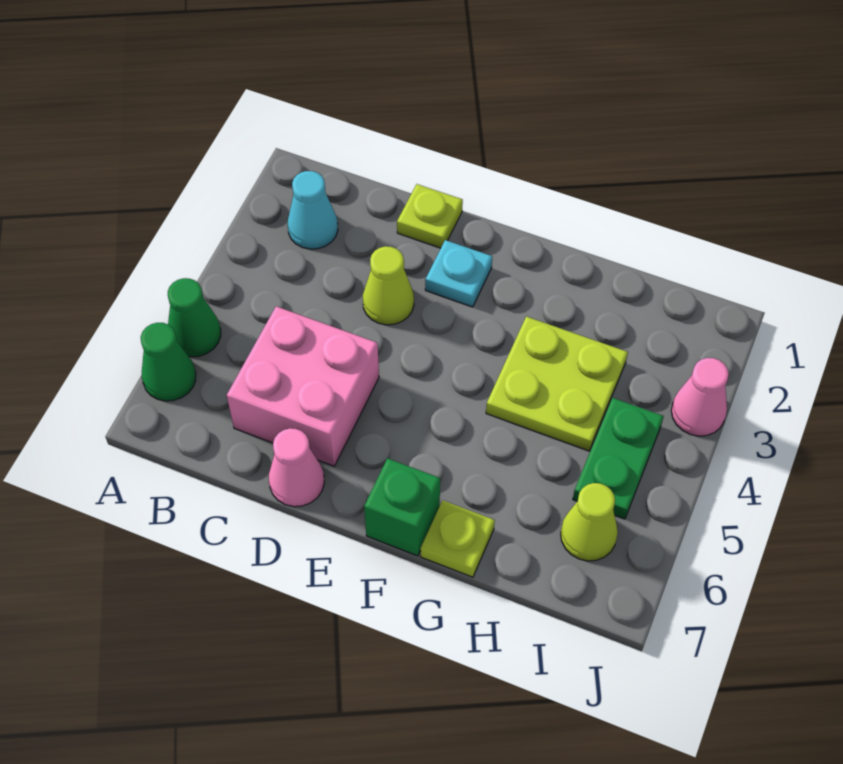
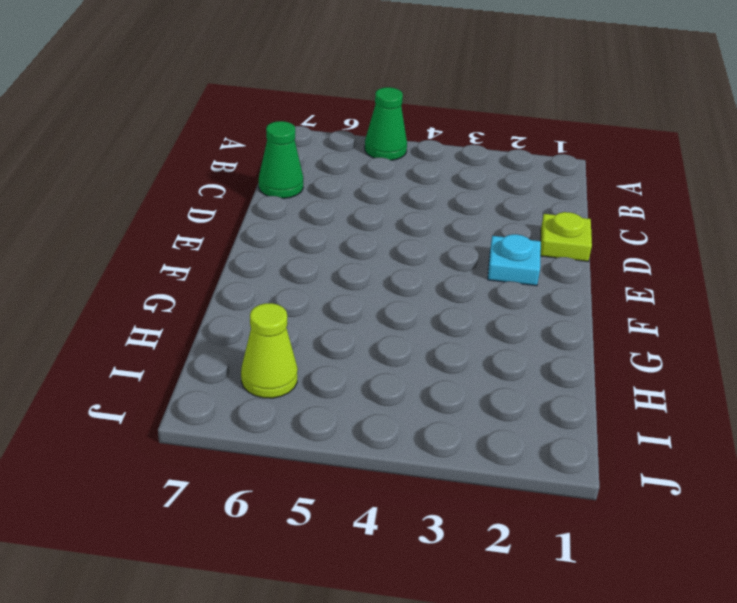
green cone C7 level 1 -> green cone A6 level 1
none -> cyan cone B2 level 1
none -> pink brick C5:D6 level 1
none -> lime cone D3 level 1

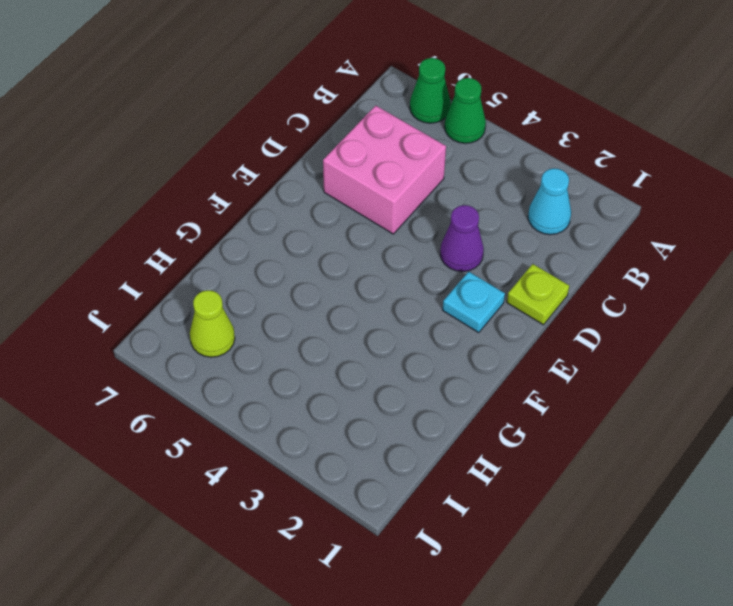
purple cone D3 level 1 -> lime cone D3 level 1
none -> pink cone D7 level 1
none -> green brick F7 level 1
none -> lime plate G3:H4 level 1

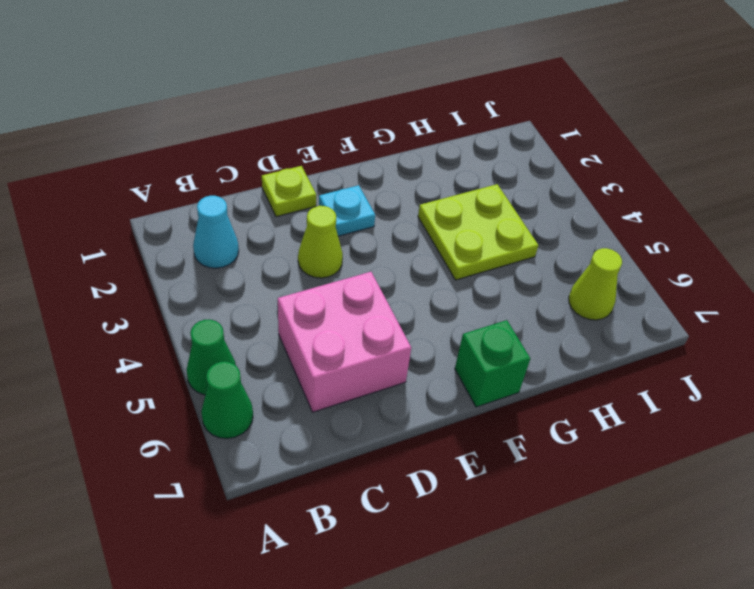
none -> pink cone D7 level 1
none -> lime plate G7 level 1
none -> green plate I4:I5 level 1

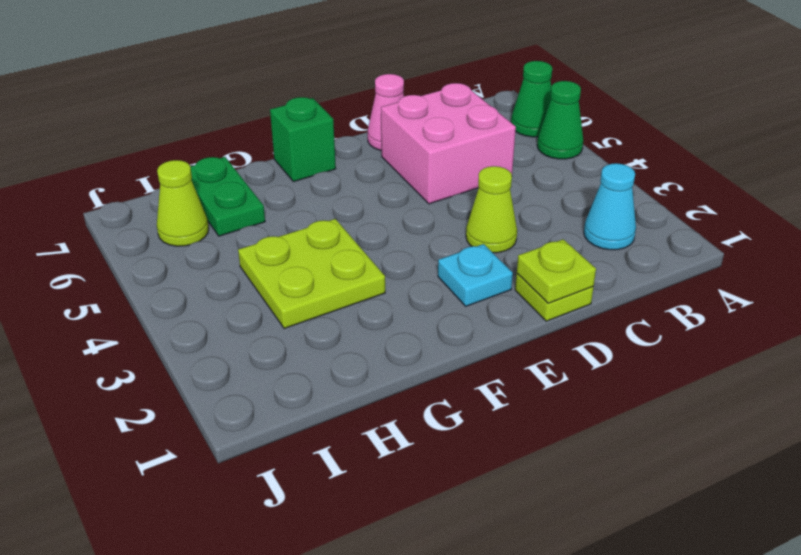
lime plate D1 level 2 -> lime plate G7 level 1
green plate H6:H7 level 1 -> green plate I4:I5 level 1
none -> pink cone J3 level 1

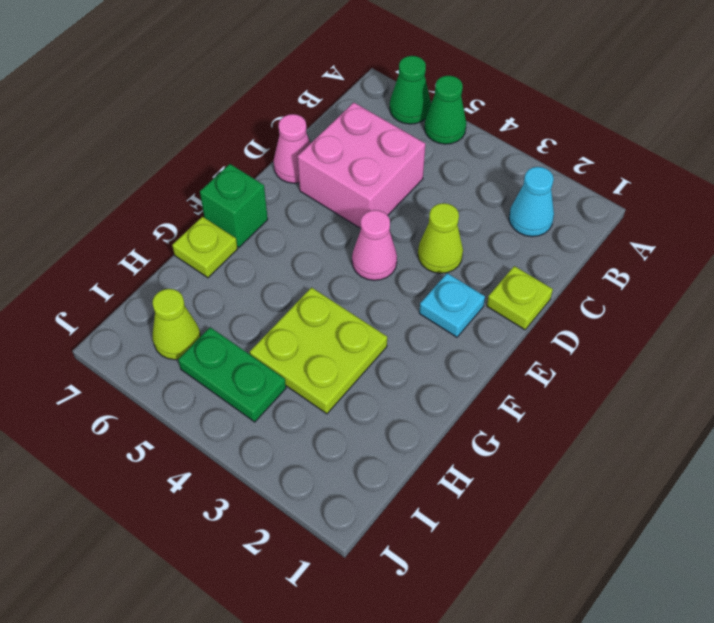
pink cone E4 level 1 -> pink cone J3 level 1

